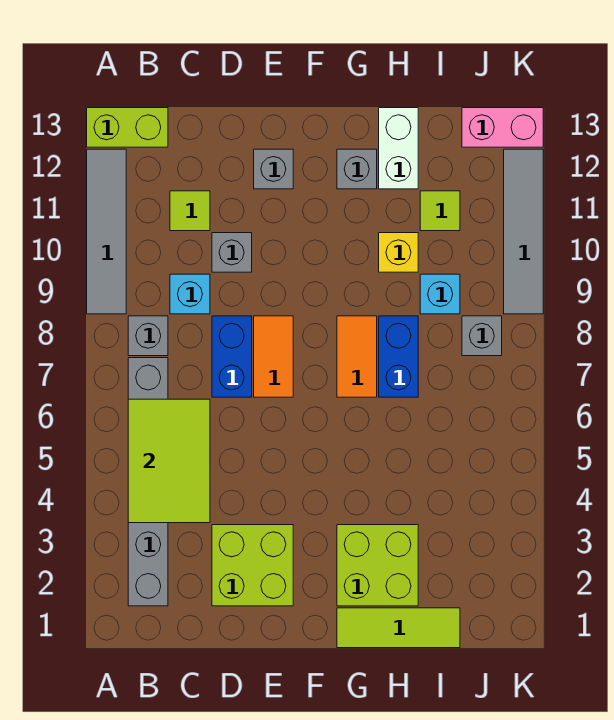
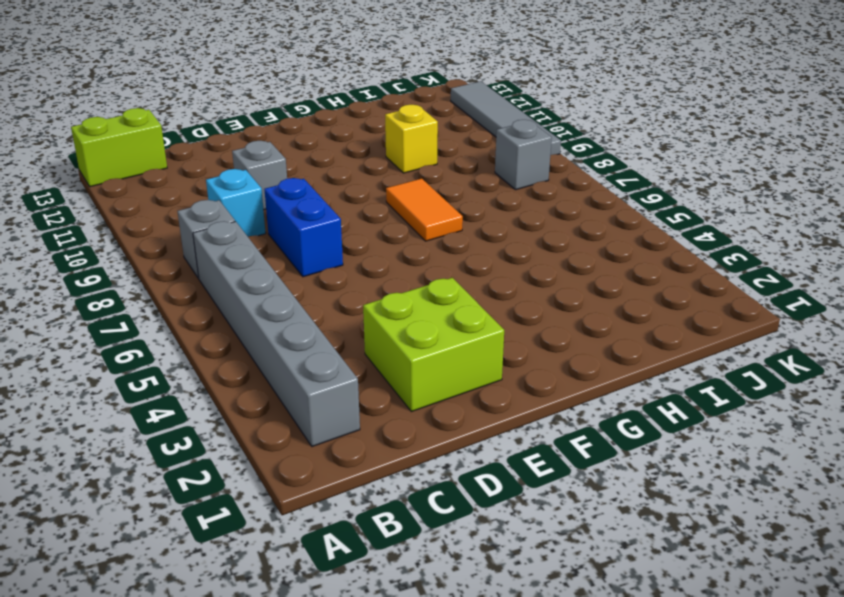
none -> grey tile A9:A12 level 1
none -> lime tile C11 level 1
none -> orange tile E7:E8 level 1

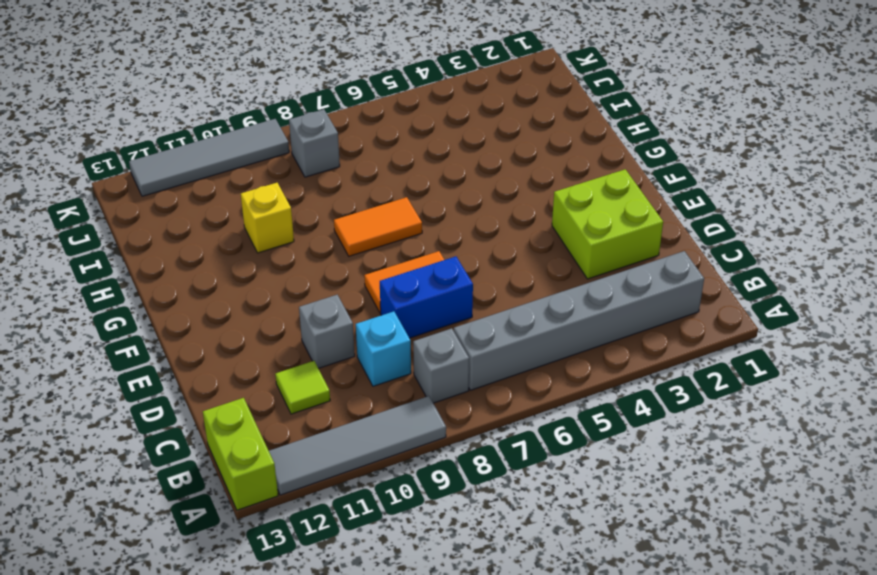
none -> grey brick E12 level 1
none -> lime tile G1:I1 level 1
none -> lime brick G2:H3 level 1

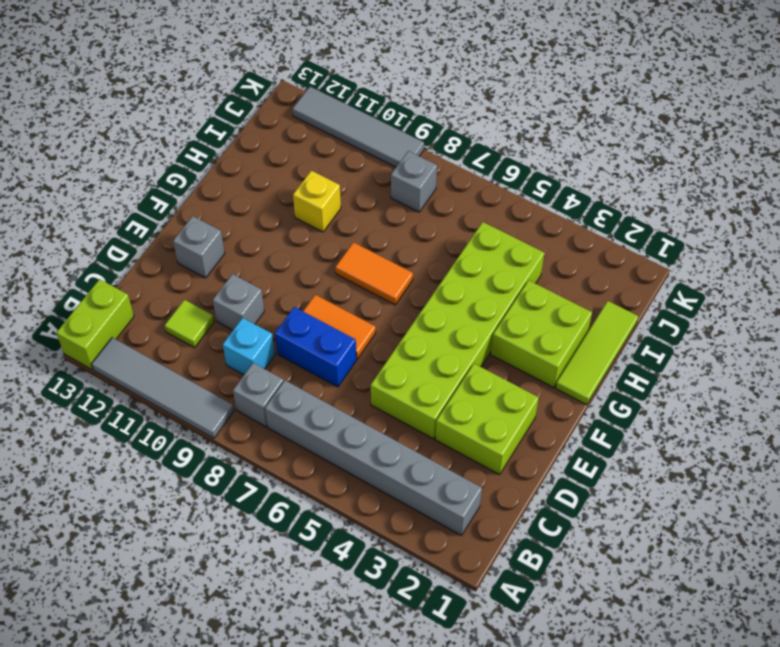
lime brick D4:I5 level 1 -> none
none -> grey brick G12 level 1
none -> blue brick H7:H8 level 1
none -> white brick H12:H13 level 1

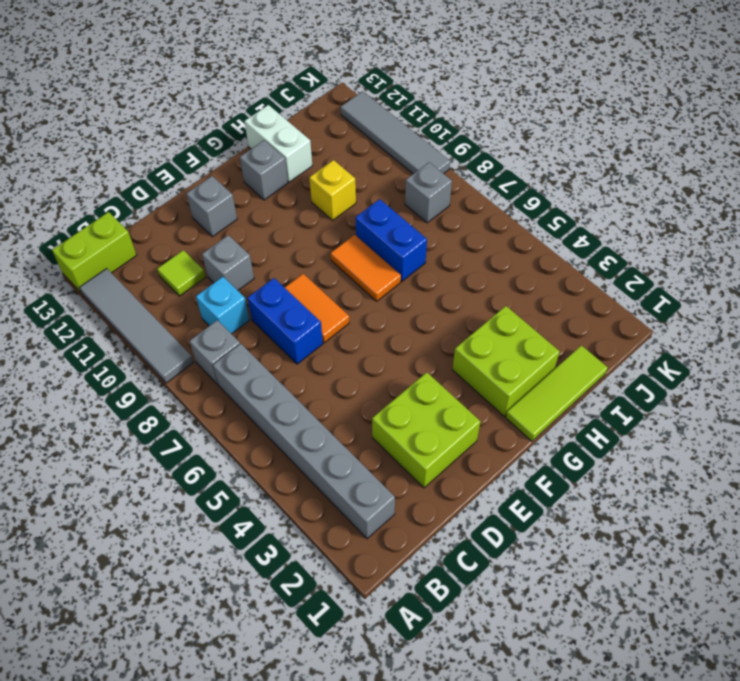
none -> cyan brick I9 level 1
none -> lime tile I11 level 1
none -> pink brick J13:K13 level 1

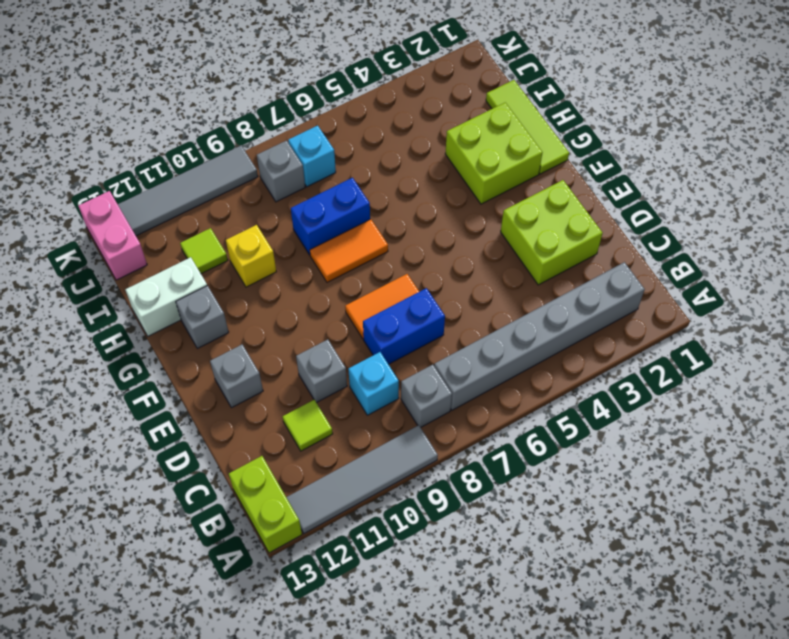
cyan brick J7 level 1 -> cyan brick I9 level 1
none -> lime tile B4:C6 level 2

